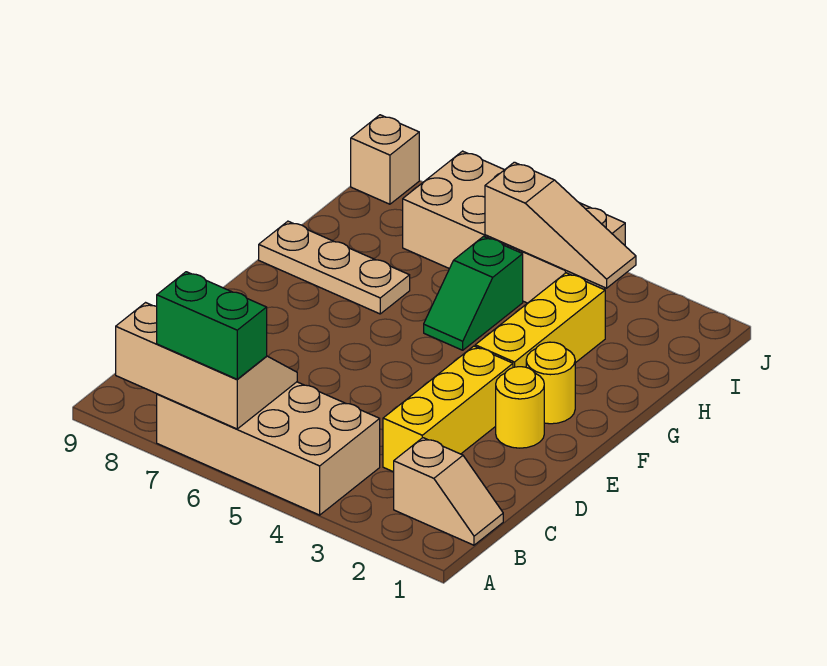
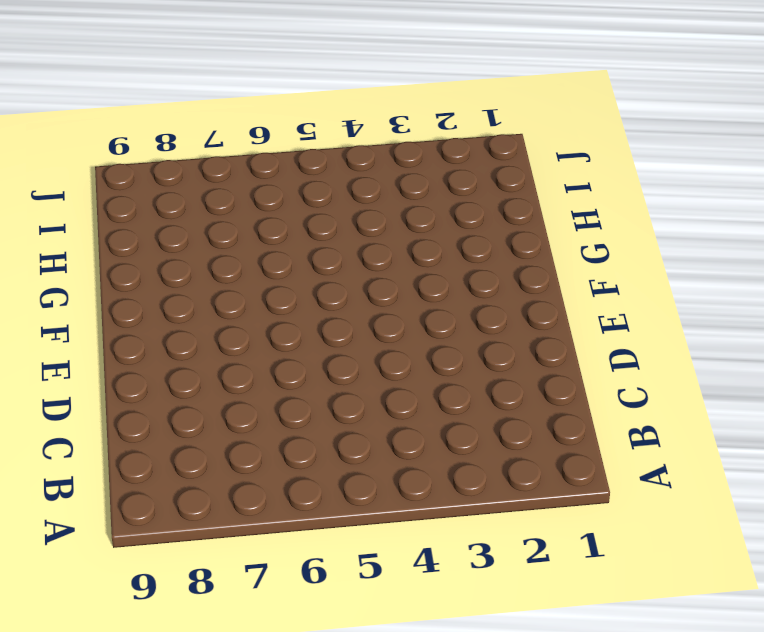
none -> tan brick A4:B7 level 1
none -> tan slope B1:B2 level 1 top 2
none -> yellow brick C3:E3 level 1

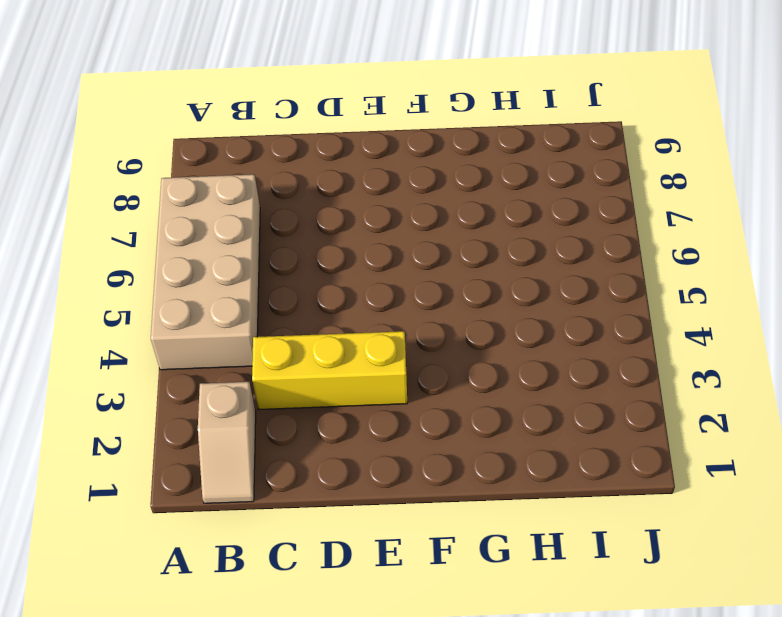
none -> yellow round brick E2 level 1
none -> yellow round brick F2 level 1
none -> yellow brick F3:H3 level 1

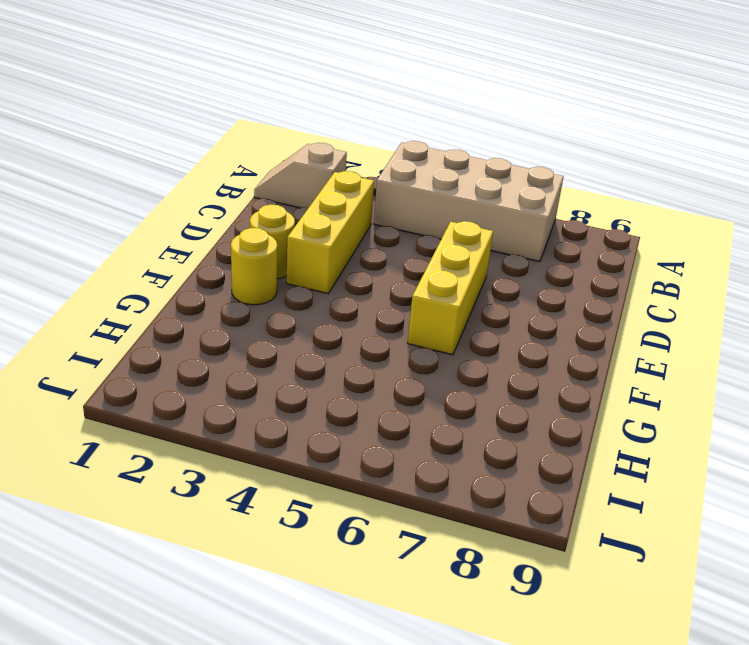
yellow brick D6:F6 level 1 -> yellow brick F3:H3 level 1
none -> green slope G5:H5 level 1 top H
none -> tan plate G7:G9 level 1
none -> tan brick I4:J7 level 1

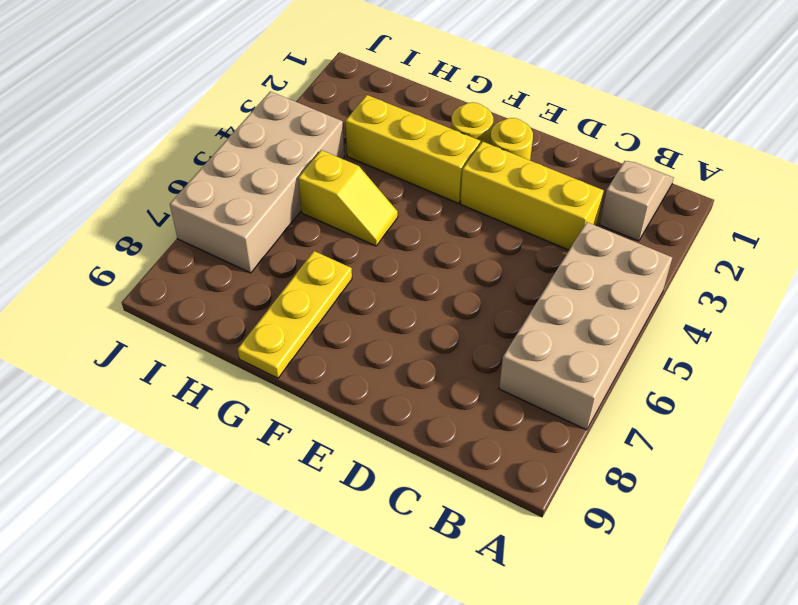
yellow slope G5:H5 level 1 top H -> green slope G5:H5 level 1 top H
yellow plate G7:G9 level 1 -> tan plate G7:G9 level 1
none -> tan brick J9 level 1
none -> tan slope A6:B8 level 2 top A
none -> tan slope I3:I5 level 2 top 5

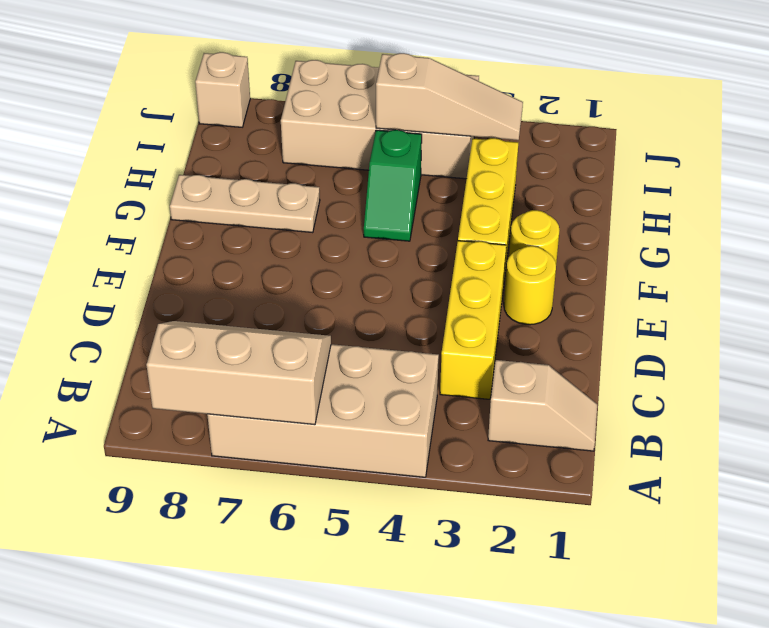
none -> green brick A6:A7 level 3

